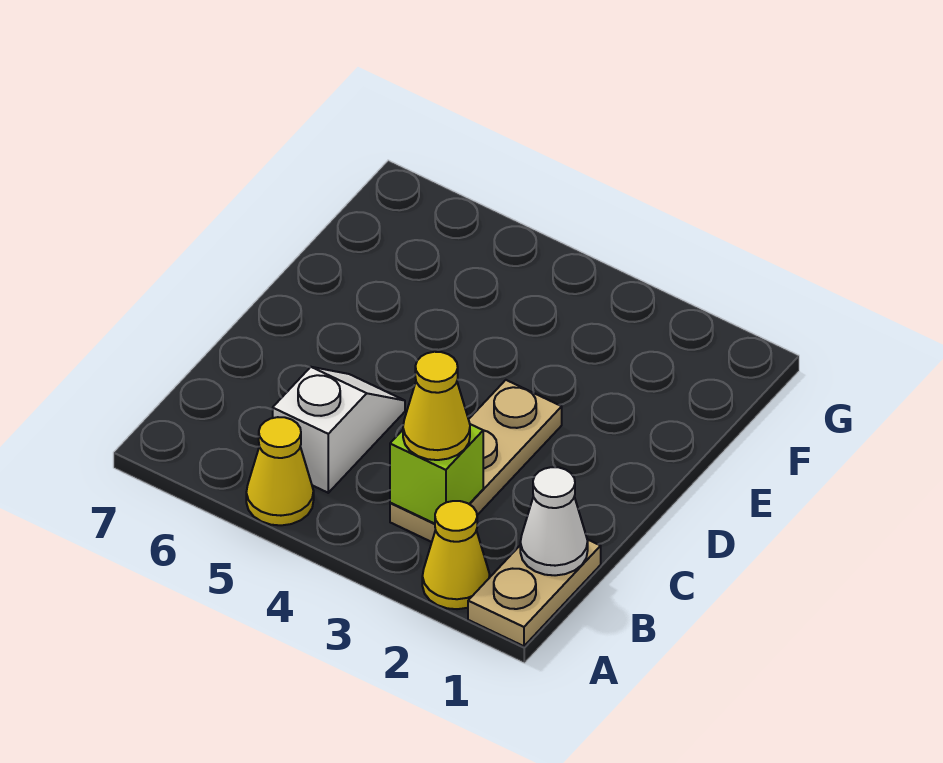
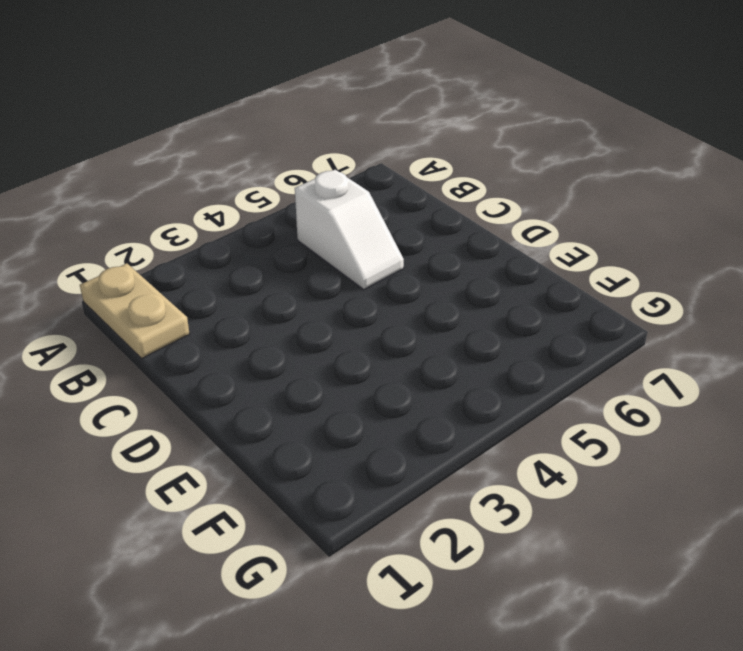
none -> yellow cone A2 level 1
none -> yellow cone A5 level 1

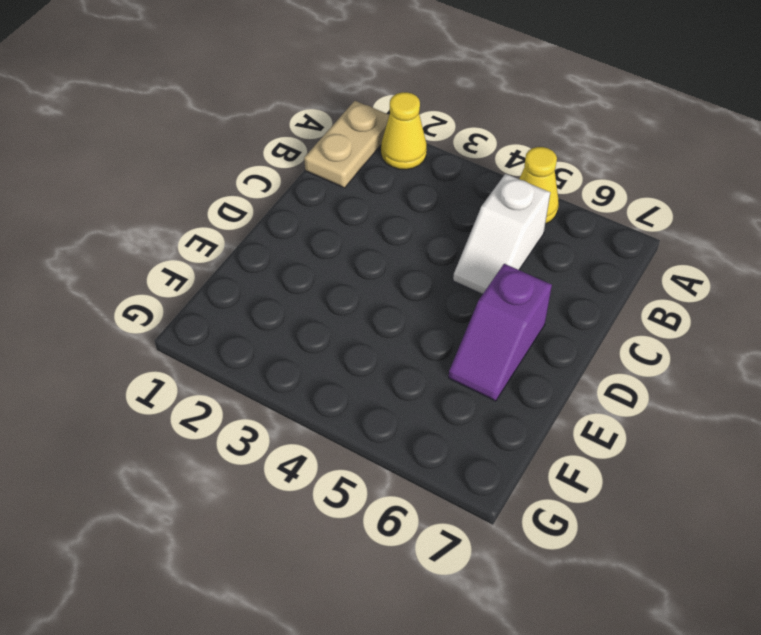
purple slope D6:E6 level 1 top D -> none
none -> tan plate B3:D3 level 1
none -> white cone B1 level 2

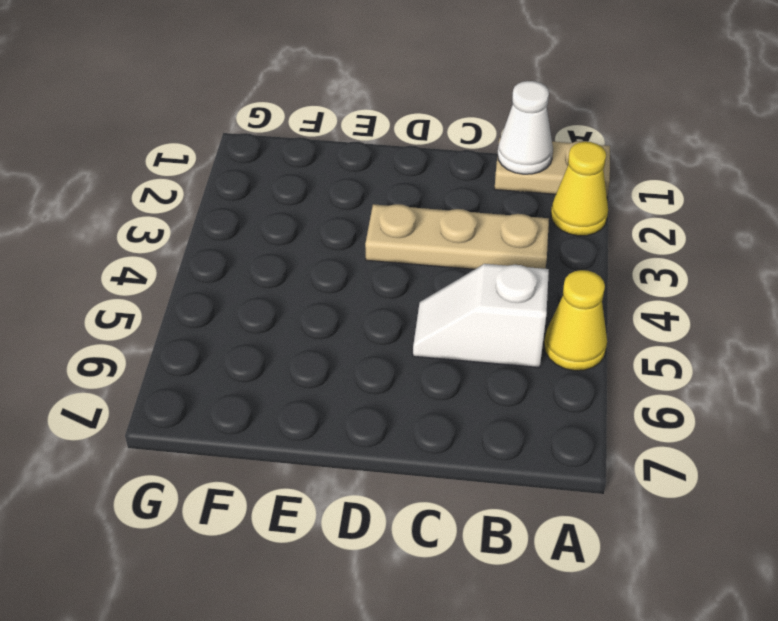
none -> lime brick B3 level 2
none -> yellow cone B3 level 3

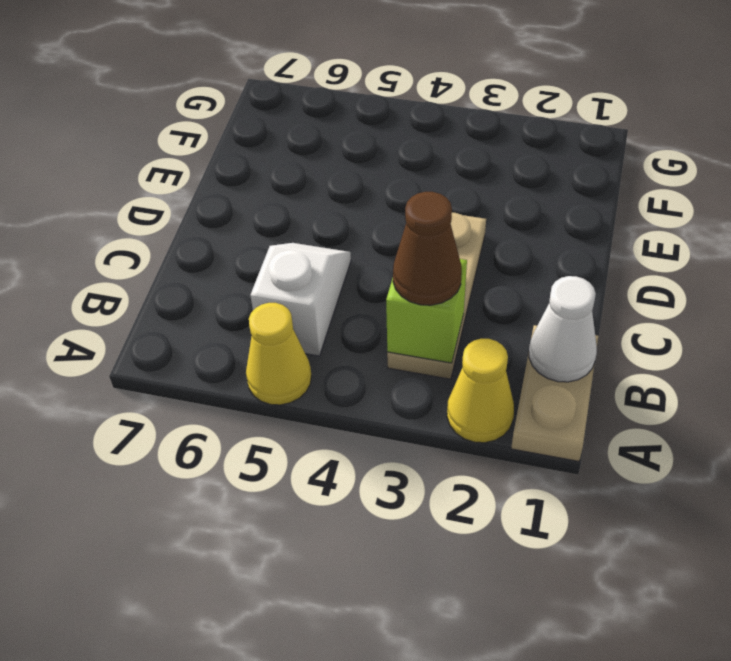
brown cone B3 level 3 -> yellow cone B3 level 3

